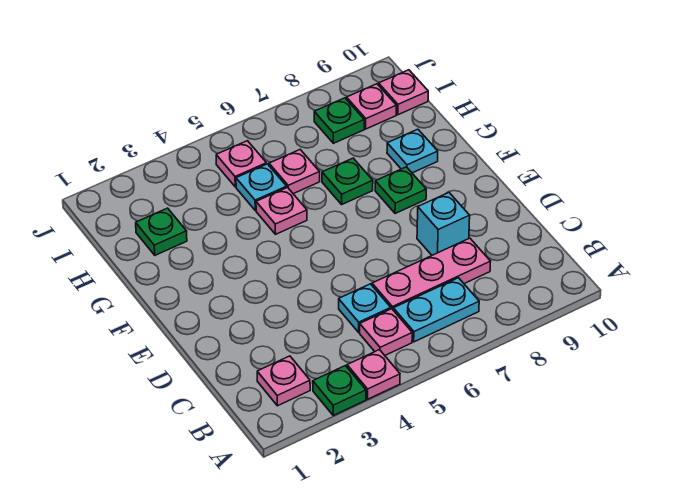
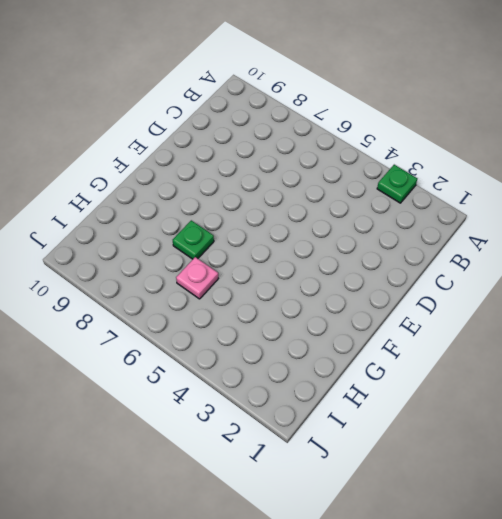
none -> pink plate A4 level 1
none -> pink plate B2 level 1
none -> pink plate B5 level 1

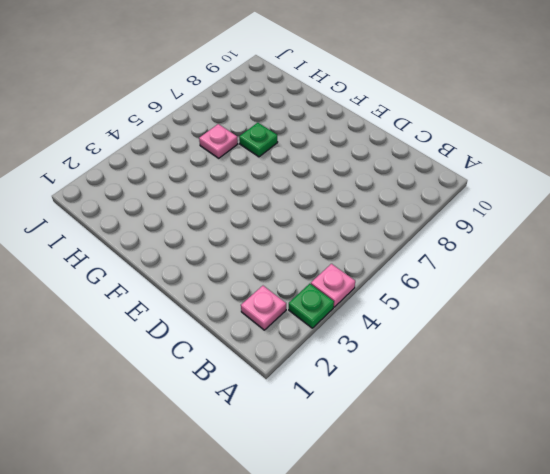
none -> pink plate B5 level 1
none -> cyan plate B6:B7 level 1
none -> cyan plate C5 level 1

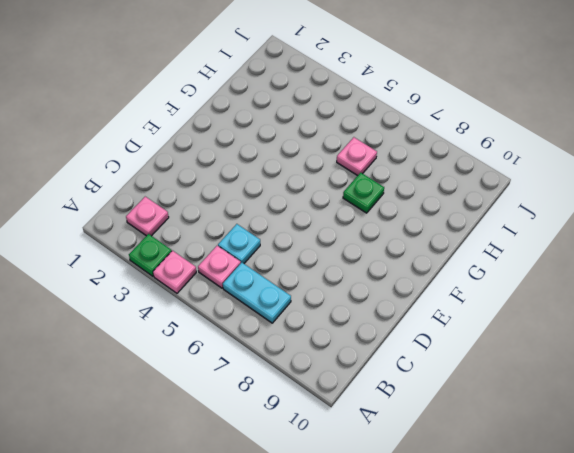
none -> pink plate C6:C8 level 1
none -> cyan brick D8 level 1
none -> green plate F8 level 1

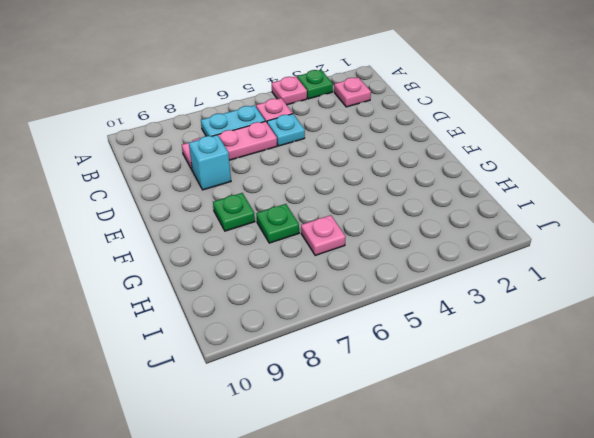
none -> pink plate G5 level 1
none -> cyan plate G9 level 1
none -> green plate H2 level 1

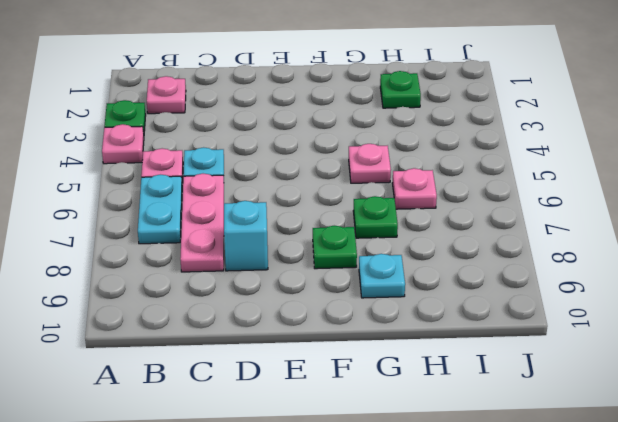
none -> cyan plate H5 level 1
none -> pink plate I5 level 1
none -> green plate I8 level 1

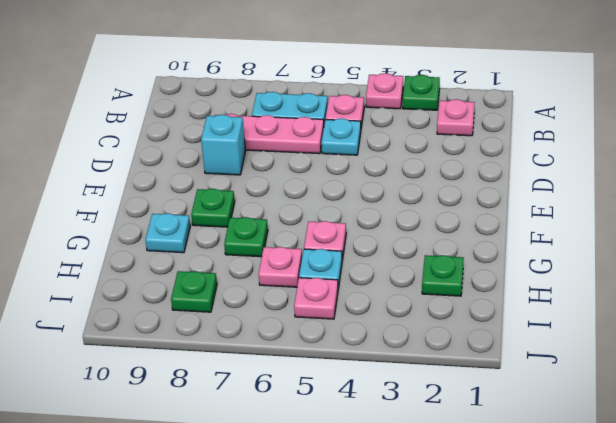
none -> pink plate I9 level 1
none -> pink plate I10 level 1

